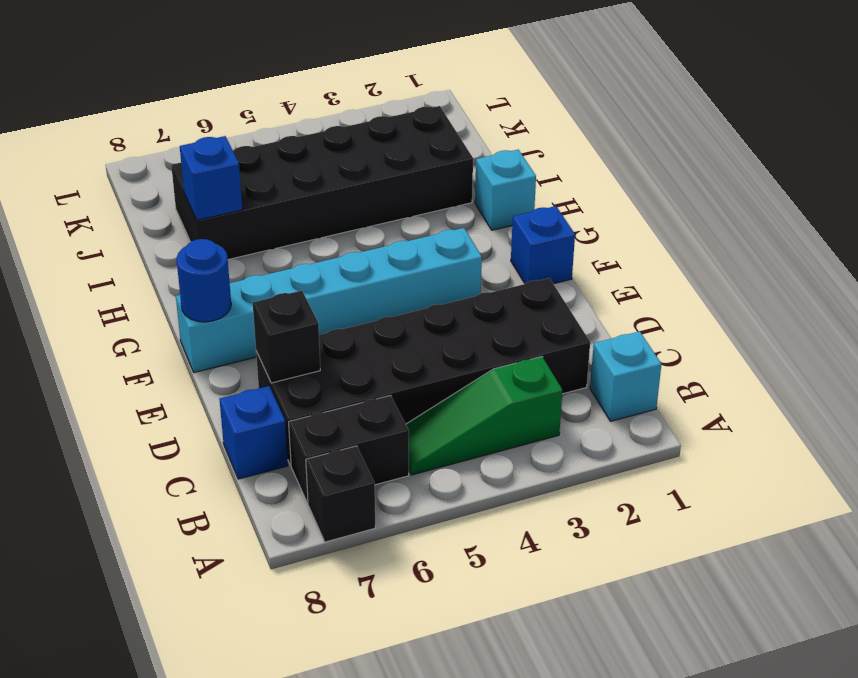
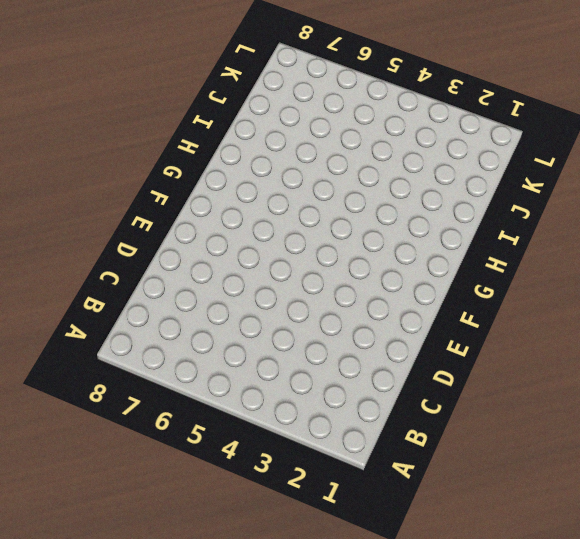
none -> black brick A7 level 1
none -> cyan brick B1 level 1
none -> green slope B3:B5 level 1 top 3

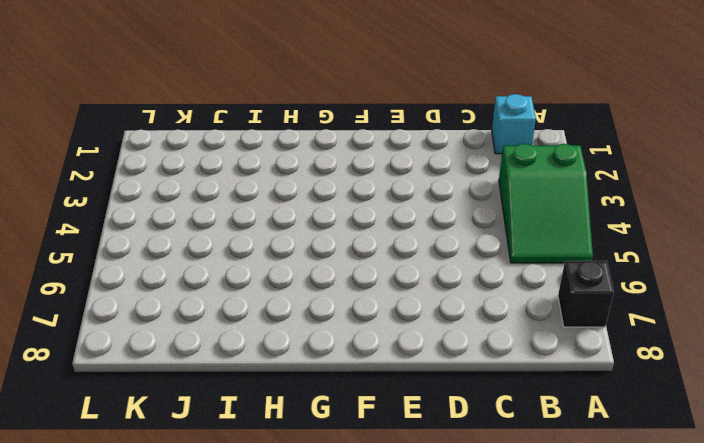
green slope A3:B5 level 1 top 3 -> green slope B3:B5 level 1 top 3
none -> black brick B6:B7 level 1
none -> black brick C2:D7 level 1
none -> blue brick C8 level 1

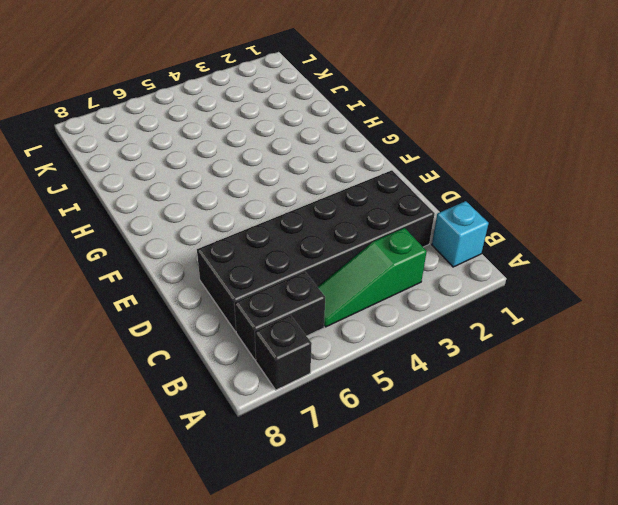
none -> blue brick C8 level 1
none -> blue brick F1 level 1
none -> cyan brick F3:F8 level 1

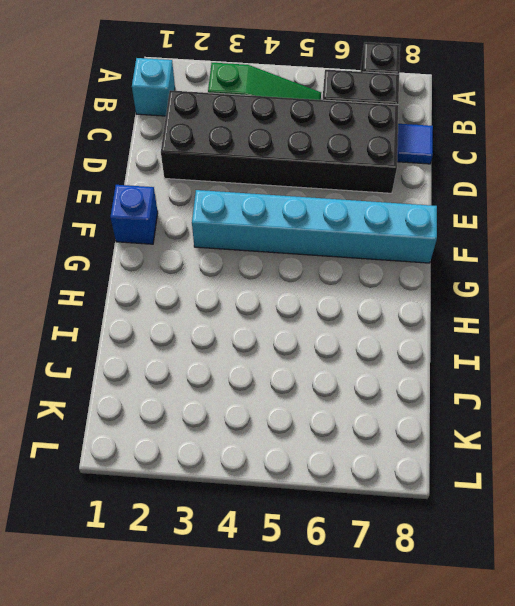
blue tile C8 level 1 -> blue brick C8 level 1
none -> cyan brick H1 level 1
none -> black brick I2:J7 level 1
none -> black brick D7 level 2

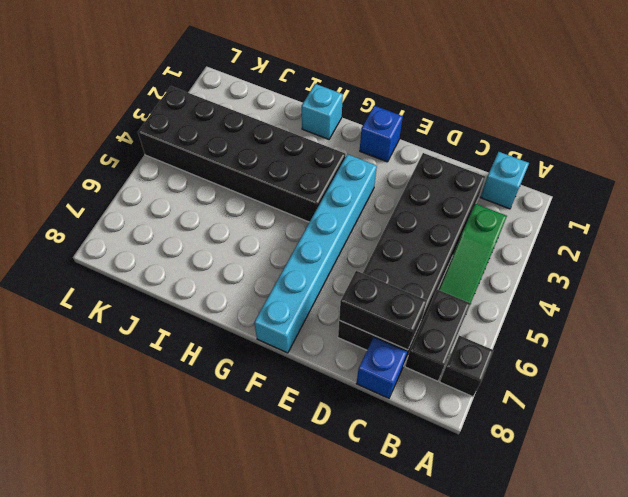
black brick C7:D7 level 2 -> black brick D7 level 2
black brick G3:L4 level 1 -> black brick I2:J7 level 1
none -> blue round brick F8 level 2
none -> blue brick I7 level 2

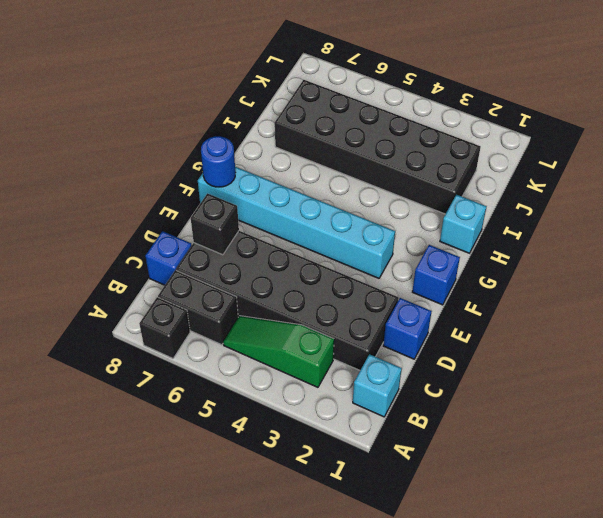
blue brick D1 level 1 -> blue brick I7 level 2

